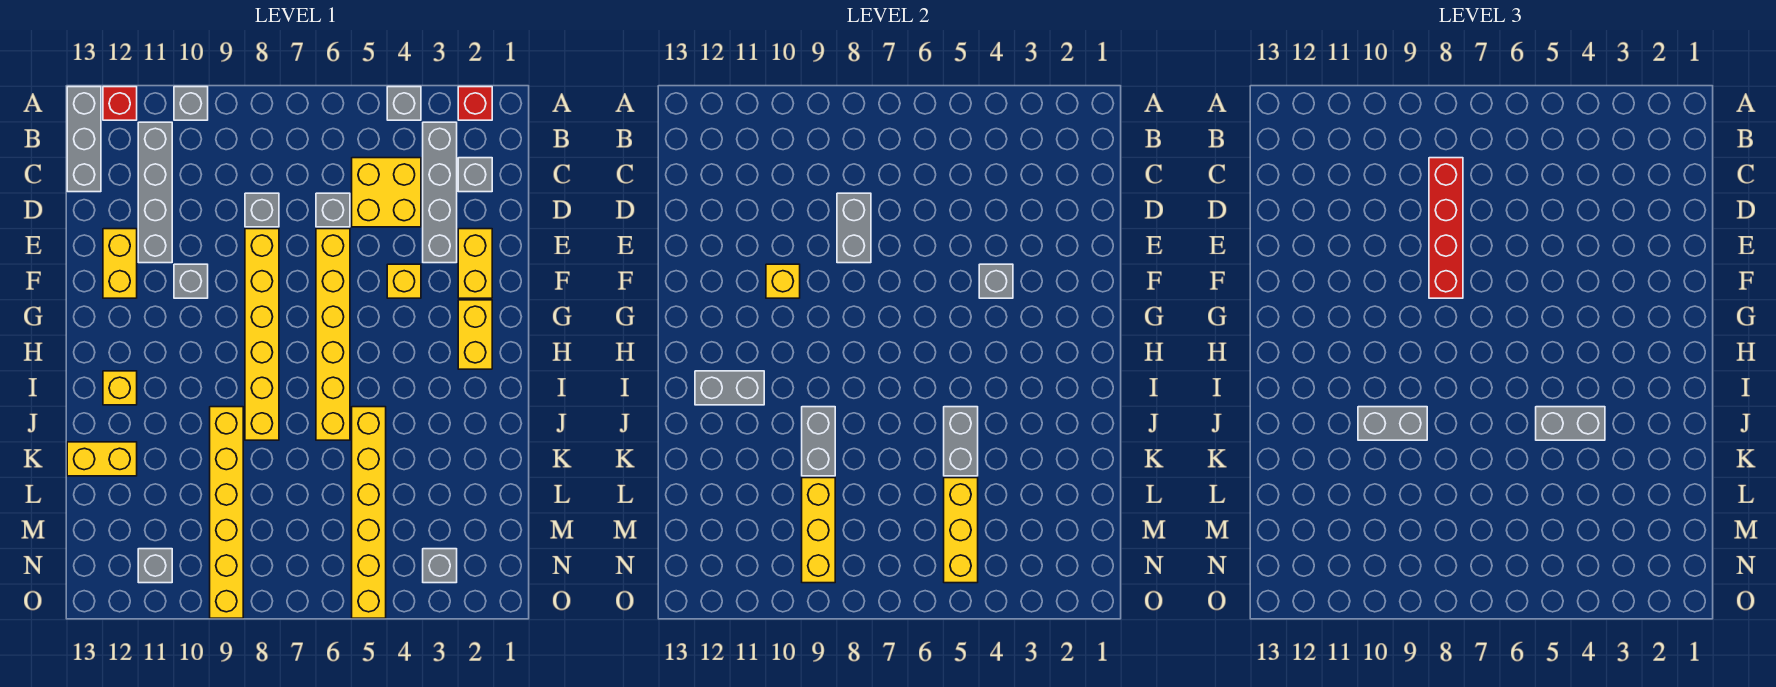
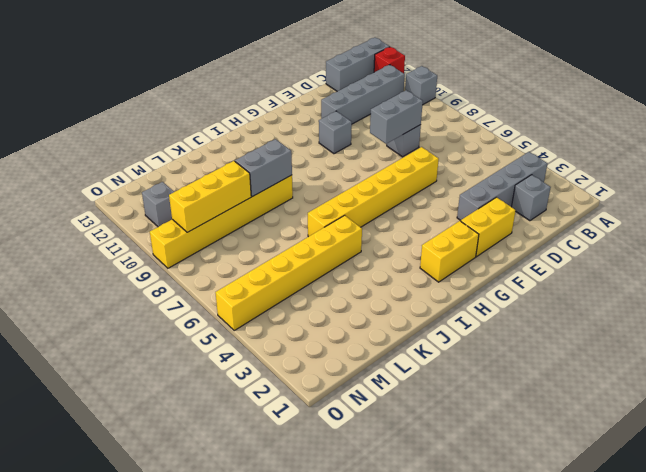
none -> red brick A2 level 1
none -> grey brick A4 level 1
none -> yellow brick C4:D5 level 1
none -> grey brick D6 level 1

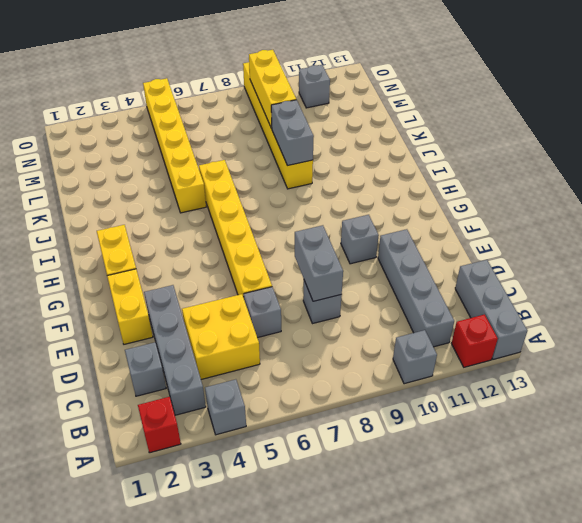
none -> yellow brick E8:J8 level 1
none -> yellow brick E12:F12 level 1
none -> yellow brick F4 level 1
none -> yellow brick I12 level 1

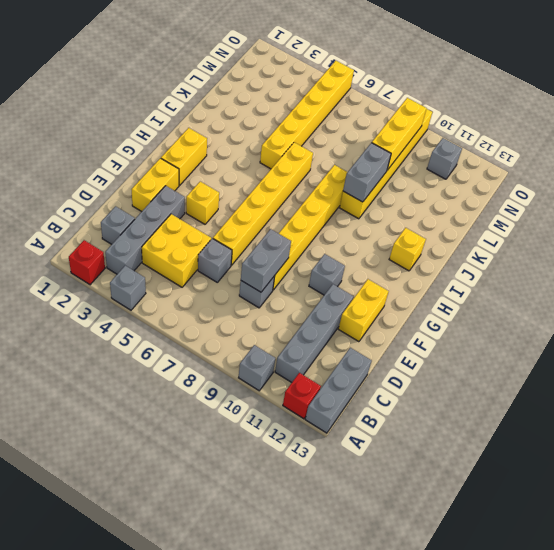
none -> yellow brick K12:K13 level 1
none -> grey brick N3 level 1
none -> grey brick F4 level 2
none -> yellow brick F10 level 2

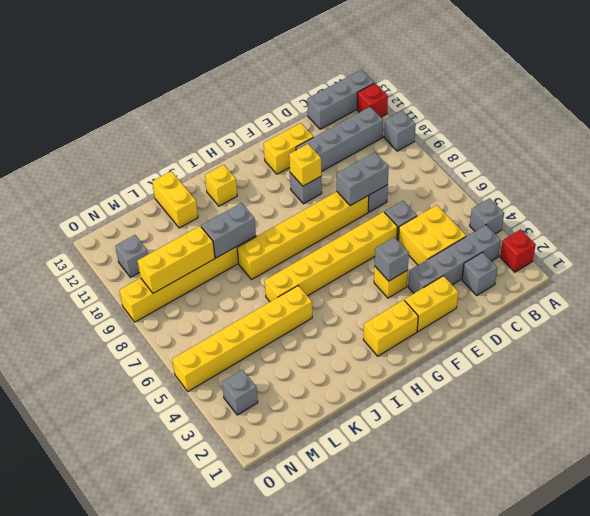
none -> grey brick I11:I12 level 2
none -> grey brick J5:K5 level 2
none -> yellow brick L5:N5 level 2
none -> red brick C8:F8 level 3

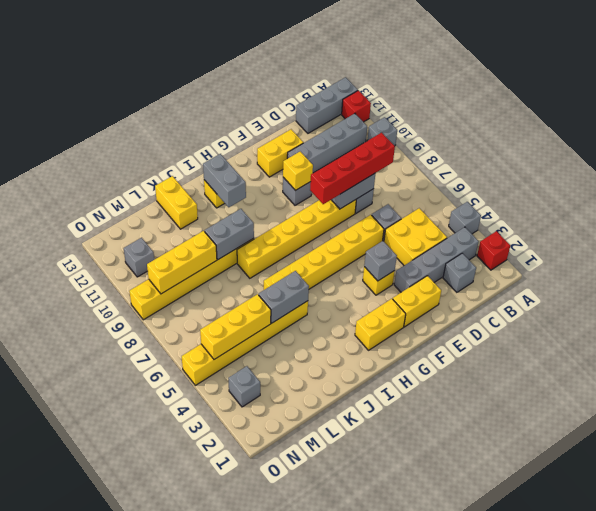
none -> grey brick J4:J5 level 3
none -> grey brick J9:J10 level 3

